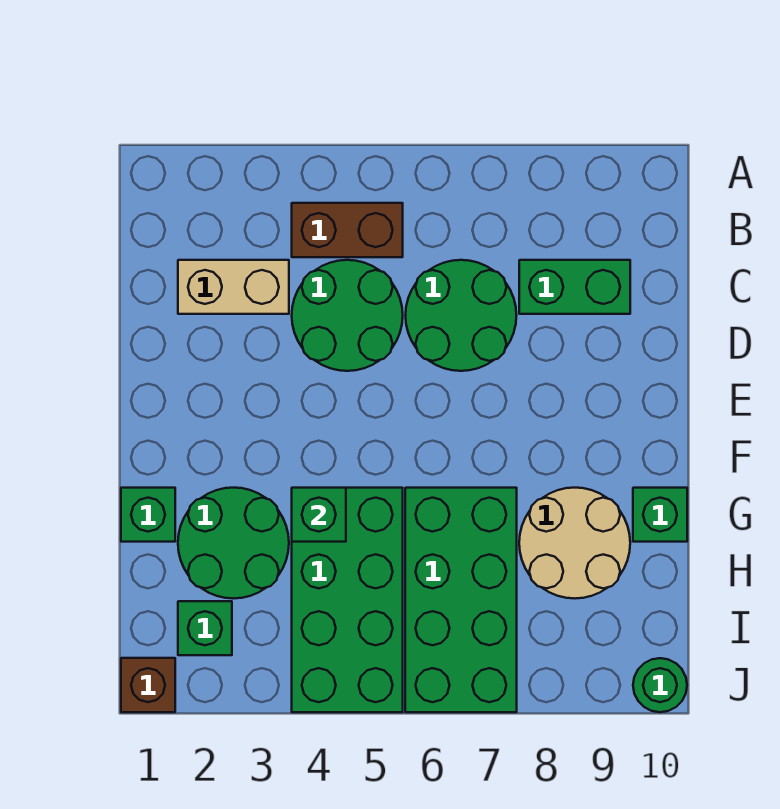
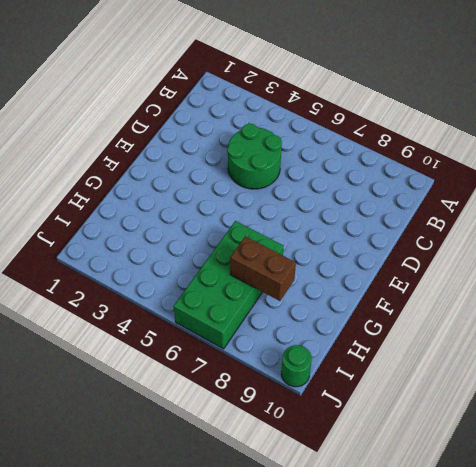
brown brick H7:H8 level 2 -> brown brick B4:B5 level 1
none -> tan brick C2:C3 level 1
none -> green round brick C6:D7 level 1
none -> green brick C8:C9 level 1

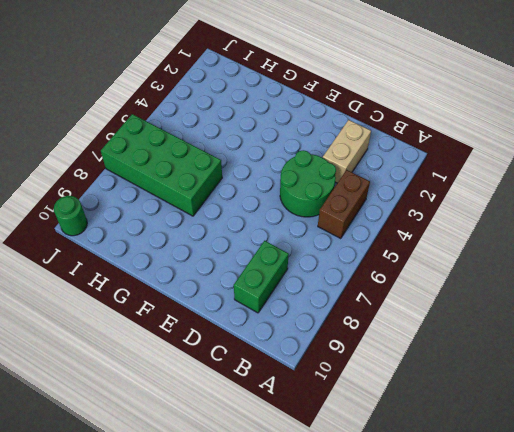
none -> green round brick C6:D7 level 1
none -> green brick G1 level 1
none -> green round brick G2:H3 level 1

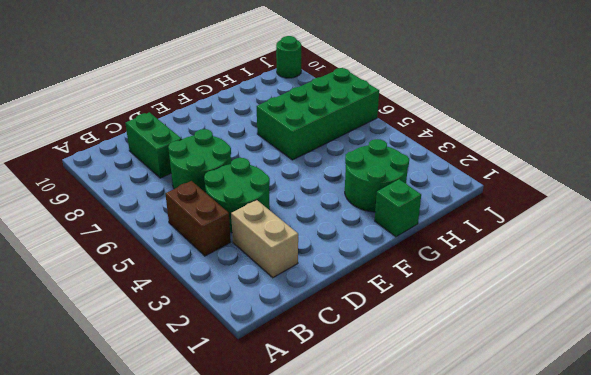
none -> green brick G4:J5 level 1
none -> tan round brick G8:H9 level 1
none -> green brick G10 level 1

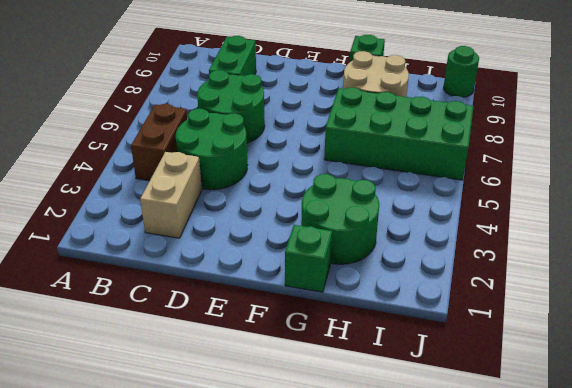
none -> green brick G4:J5 level 1
none -> green brick I2 level 1
none -> brown brick J1 level 1

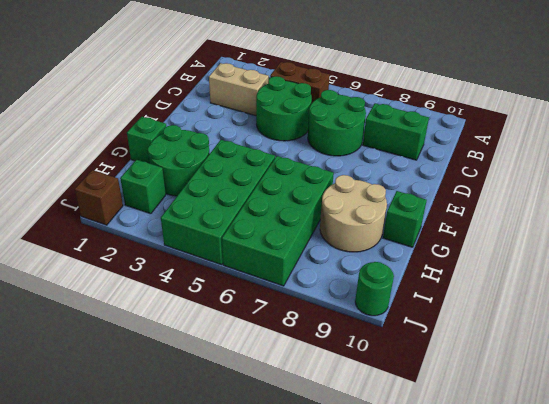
none -> green brick G4 level 2

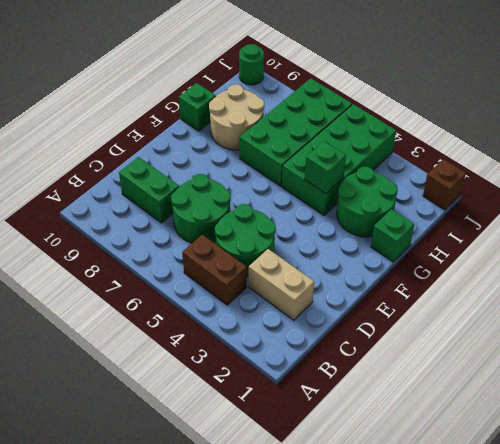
none -> green brick I2 level 1

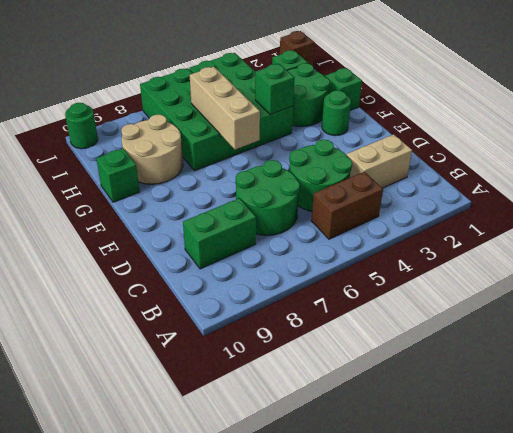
green round brick F2 level 1 -> none
tan brick F6:H6 level 2 -> none

